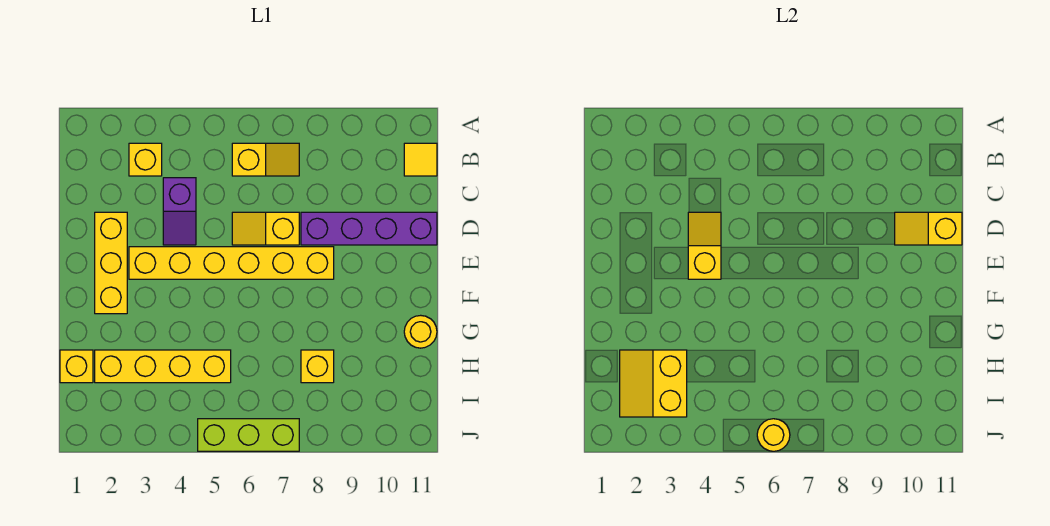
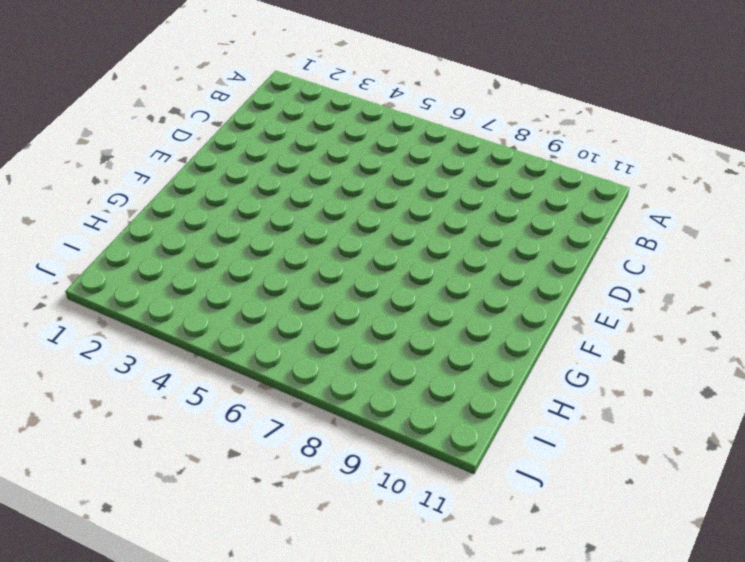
none -> yellow brick B3 level 1
none -> yellow slope B6:B7 level 1 top 6
none -> yellow tile B11 level 1

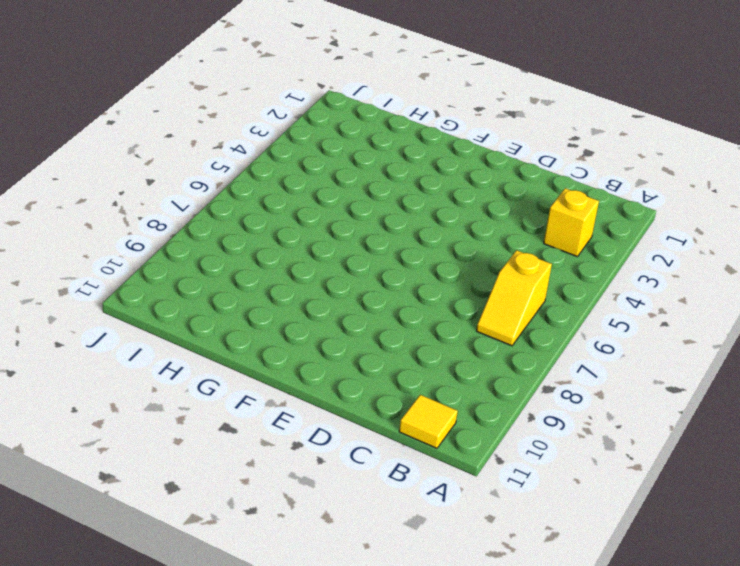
none -> purple slope C4:D4 level 1 top C
none -> yellow brick D2:F2 level 1
none -> yellow slope D6:D7 level 1 top 7

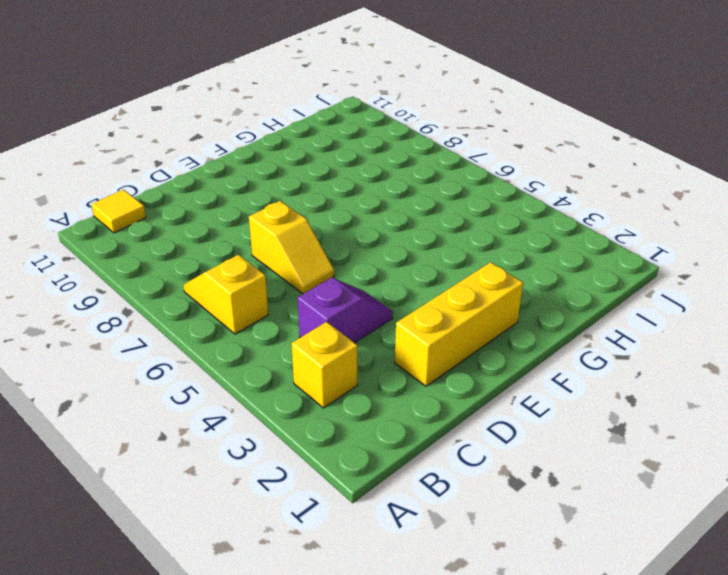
none -> purple brick D8:D11 level 1
none -> yellow brick E3:E8 level 1
none -> yellow round brick G11 level 1

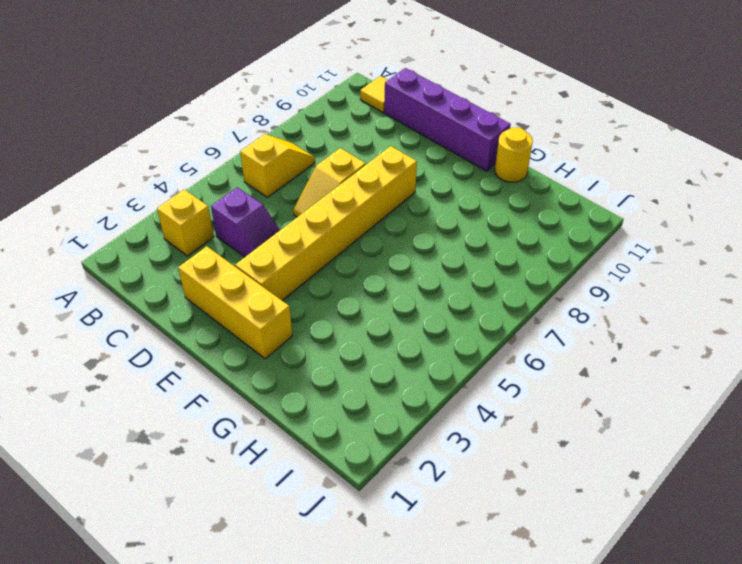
purple brick C11:F11 level 1 -> purple brick D8:D11 level 1
none -> yellow brick H1 level 1
none -> yellow brick H2:H5 level 1
none -> yellow brick H8 level 1

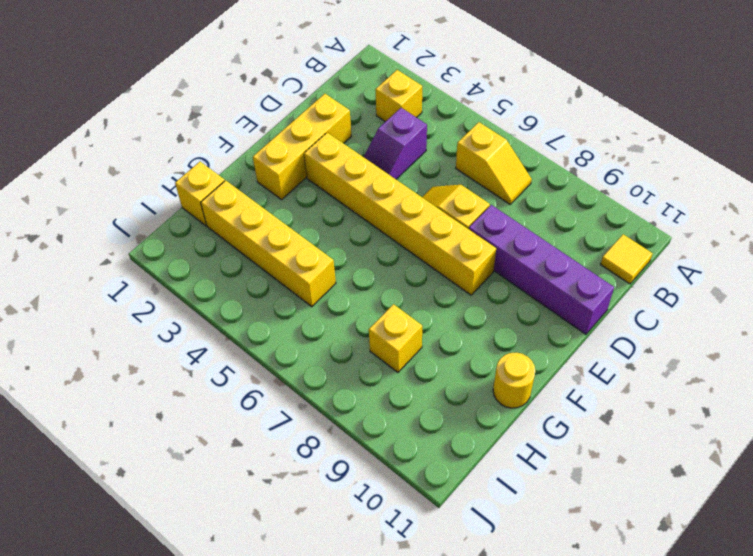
none -> lime brick J5:J7 level 1
none -> yellow slope D4:E4 level 2 top E
none -> yellow slope D10:D11 level 2 top 11

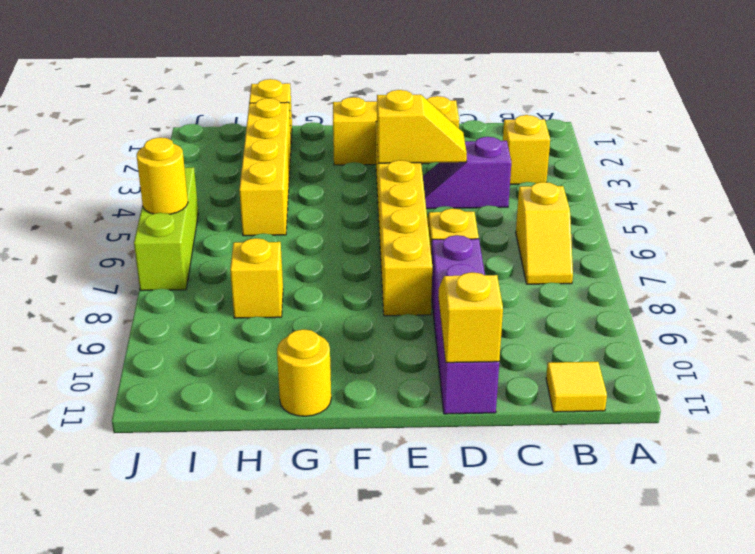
none -> yellow slope H2:I3 level 2 top 3

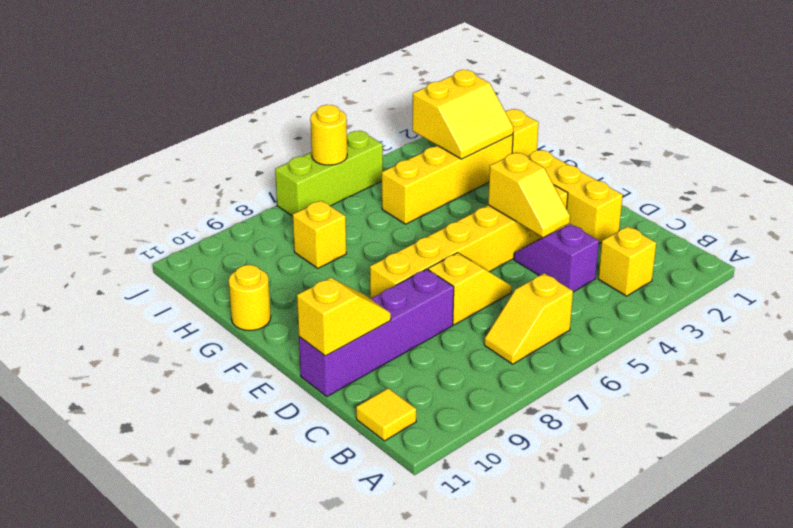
yellow slope H2:I3 level 2 top I -> yellow slope H2:I3 level 2 top 3

